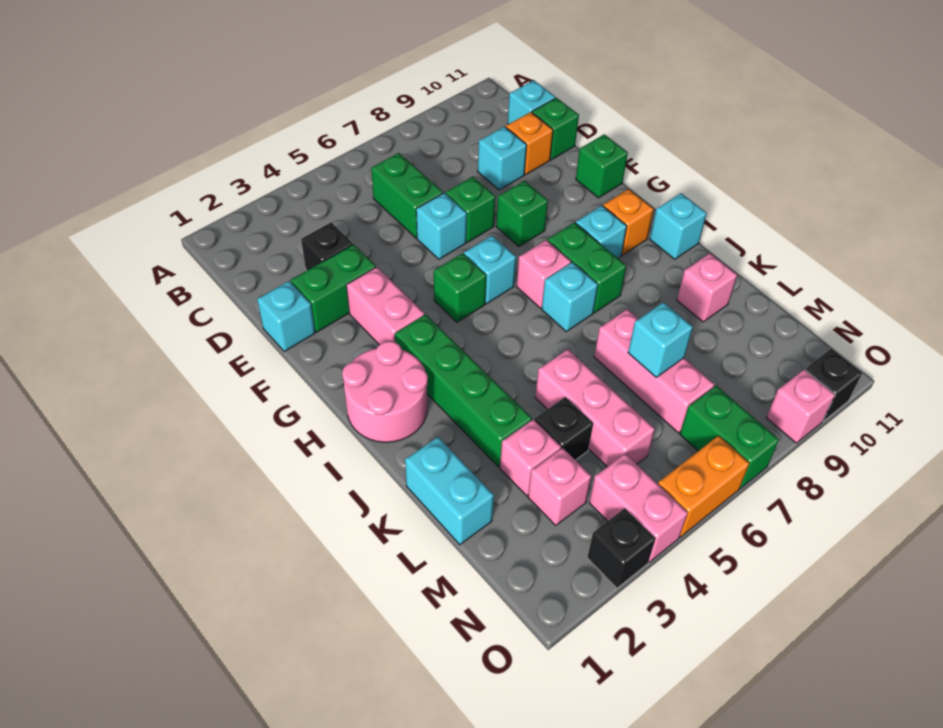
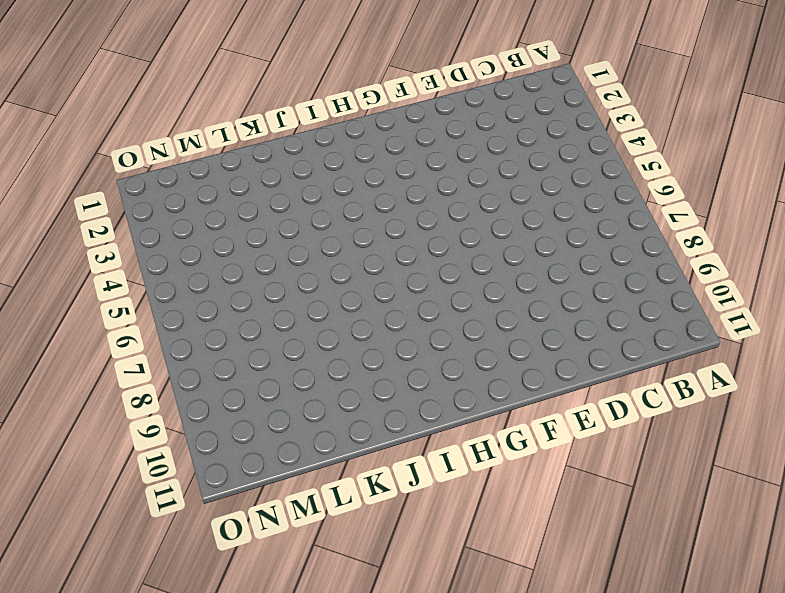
none -> green brick C6:D6 level 1
none -> cyan brick C11 level 1
none -> black brick D3 level 1
none -> cyan brick D9 level 1

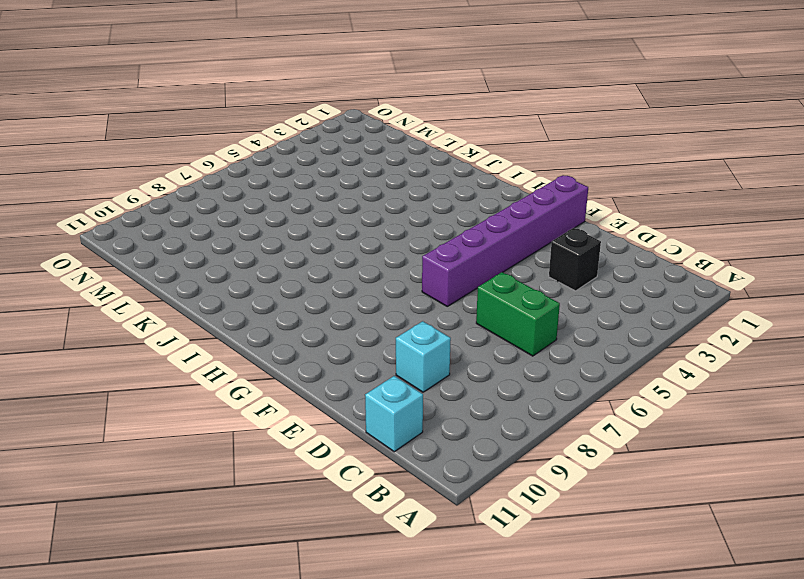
purple brick F1:F6 level 1 -> pink brick F3:G3 level 1
none -> orange brick D10 level 1
none -> green brick D11 level 1
none -> cyan brick E1 level 1
none -> green brick E2:E3 level 1

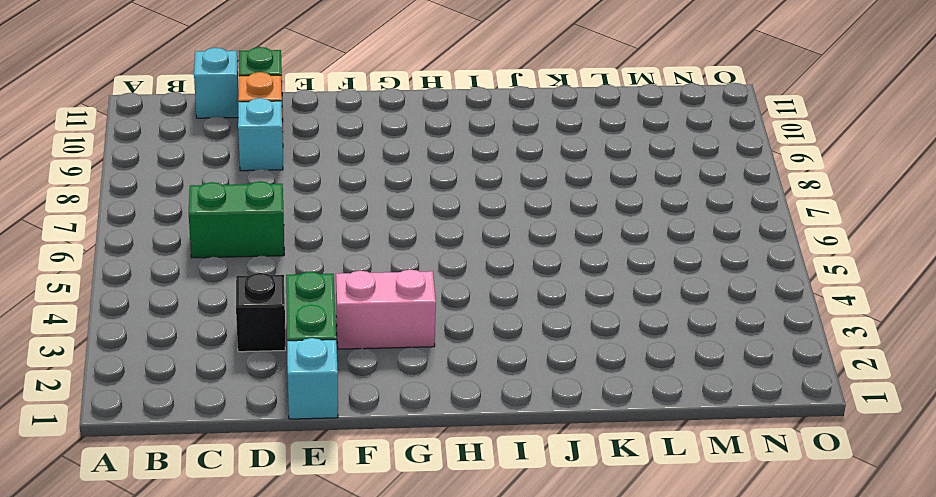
none -> cyan brick E6 level 1
none -> green brick E7 level 1
none -> green brick F8 level 1
none -> green brick F11 level 1

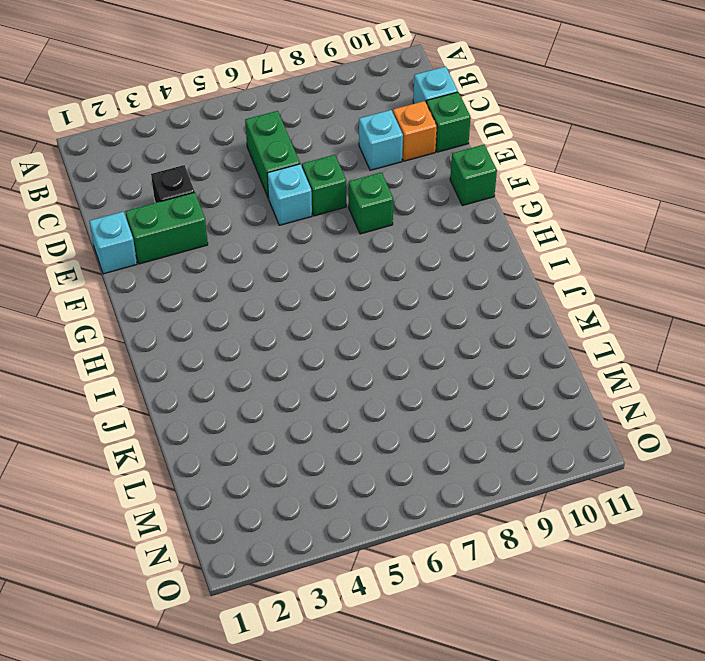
none -> pink brick F3:G3 level 1
none -> green brick G5 level 1
none -> cyan brick G6 level 1
none -> pink round brick H1:I2 level 1

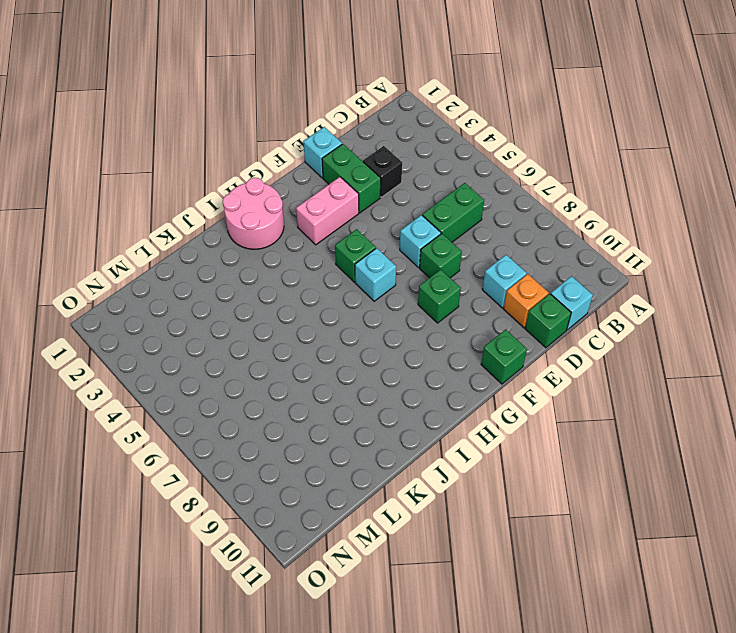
none -> green brick H3:K3 level 1
none -> pink brick H7 level 1
none -> green brick H8:I8 level 1
none -> cyan brick H9 level 1

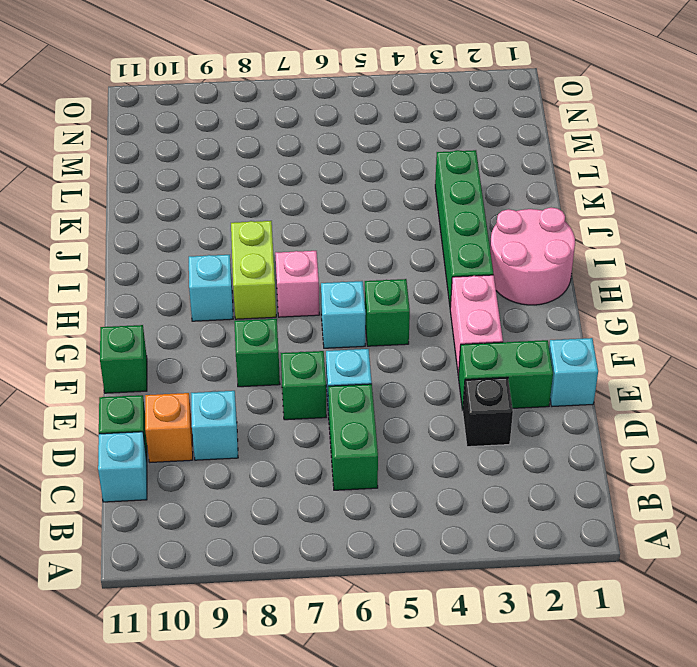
lime brick H8:I8 level 1 -> green brick H8:I8 level 1
none -> orange brick H10 level 1
none -> cyan brick I7 level 1
none -> cyan brick I11 level 1
none -> cyan brick K1:L1 level 1

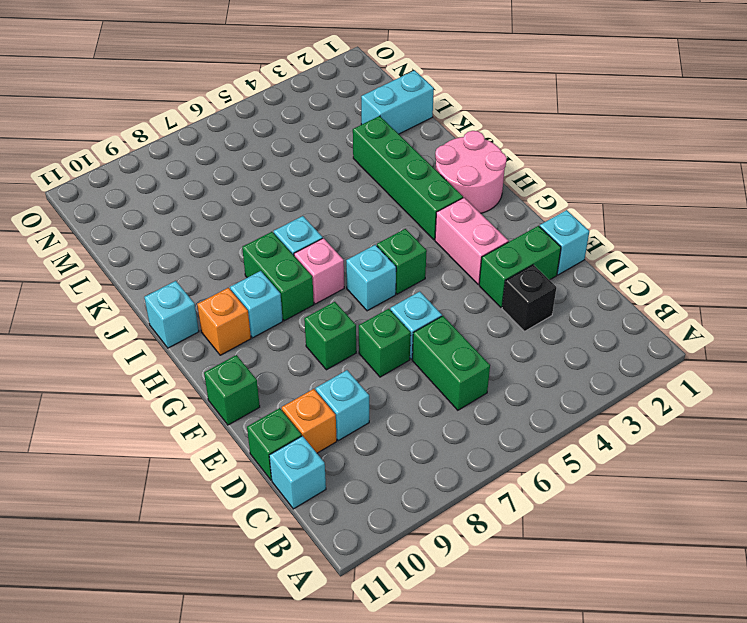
cyan brick L1:L2 level 1 -> cyan brick K1:L1 level 1
none -> pink brick K5:M5 level 1
none -> pink brick K7:M7 level 1
none -> pink brick K10 level 1
none -> pink brick L3 level 1

